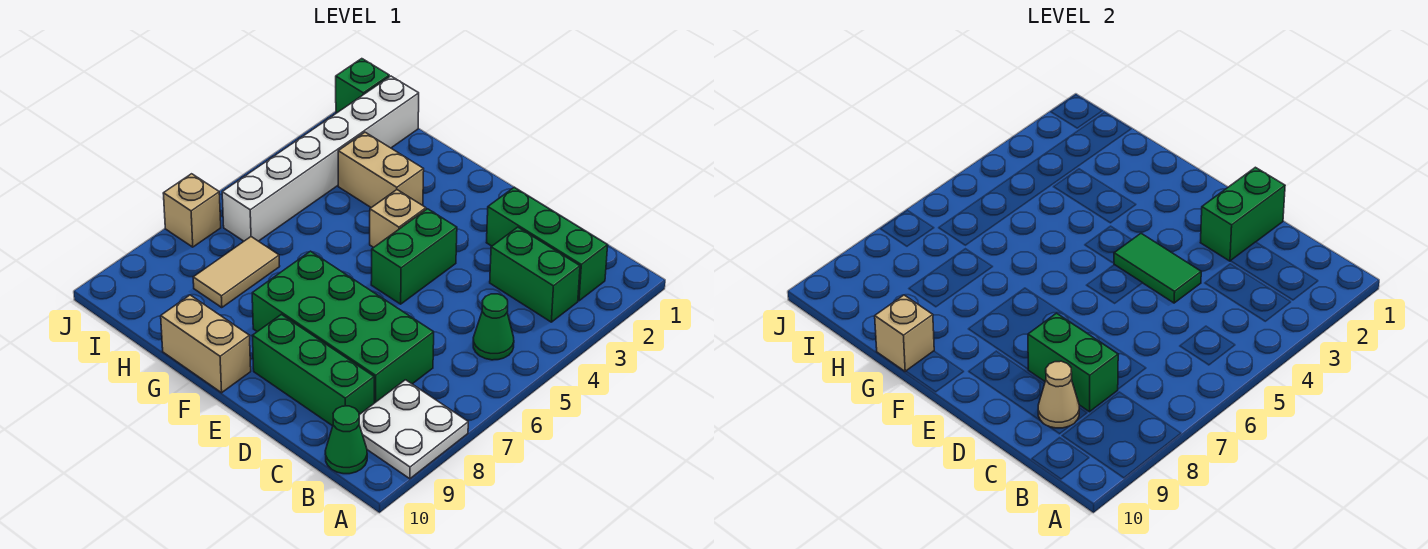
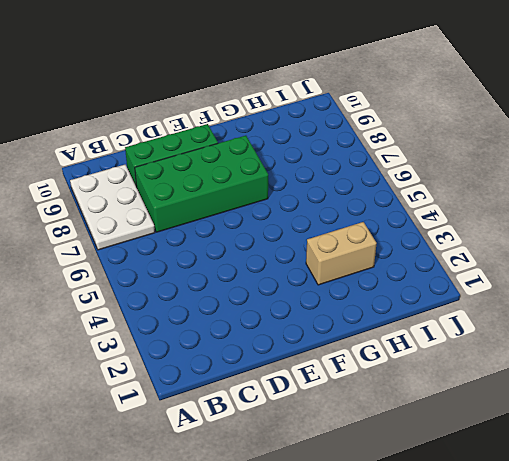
white plate A7:B9 level 1 -> white plate A8:B9 level 1
none -> green brick B2:D2 level 1
none -> green brick B3:C3 level 1
none -> green cone B5 level 1

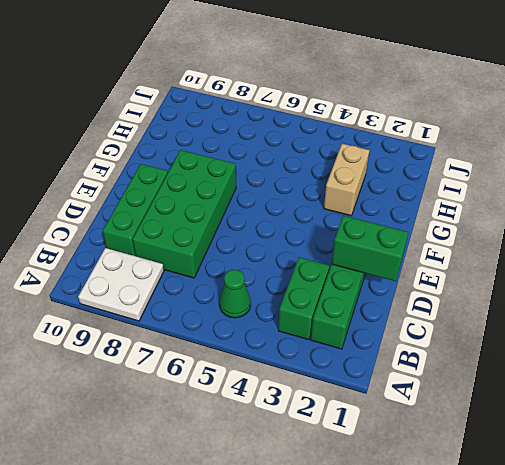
none -> green cone B10 level 1
none -> green brick E4:E5 level 1
none -> tan brick F4 level 1

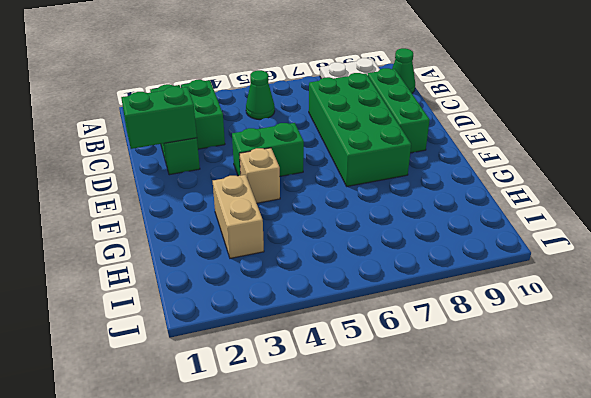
none -> tan brick F10:G10 level 1
none -> tan tile H7:H8 level 1
none -> white brick I1:I6 level 1

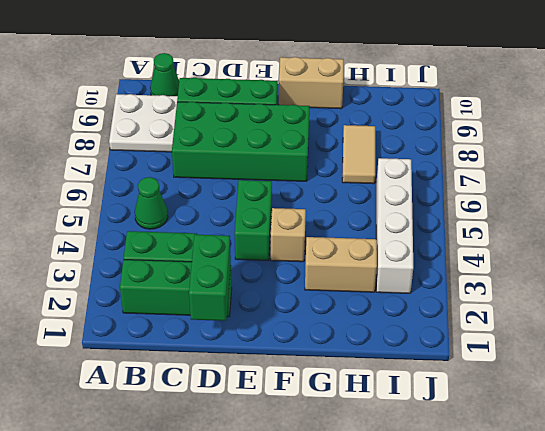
white brick I3:I6 level 1 -> white brick I1:I6 level 1
none -> green brick J1 level 1
none -> tan brick J7 level 1
none -> green brick C8:D8 level 2

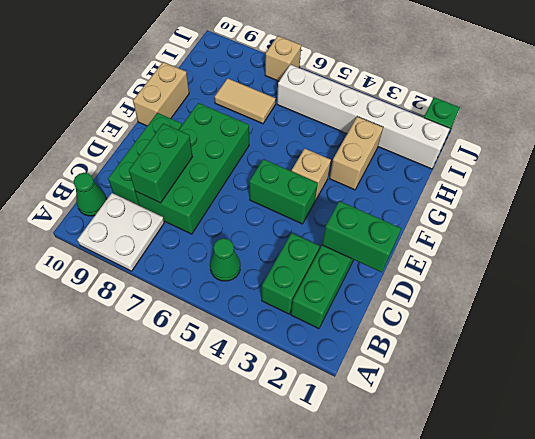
none -> tan cone C9 level 2
none -> green tile D4:E4 level 2
none -> tan brick G10 level 2

